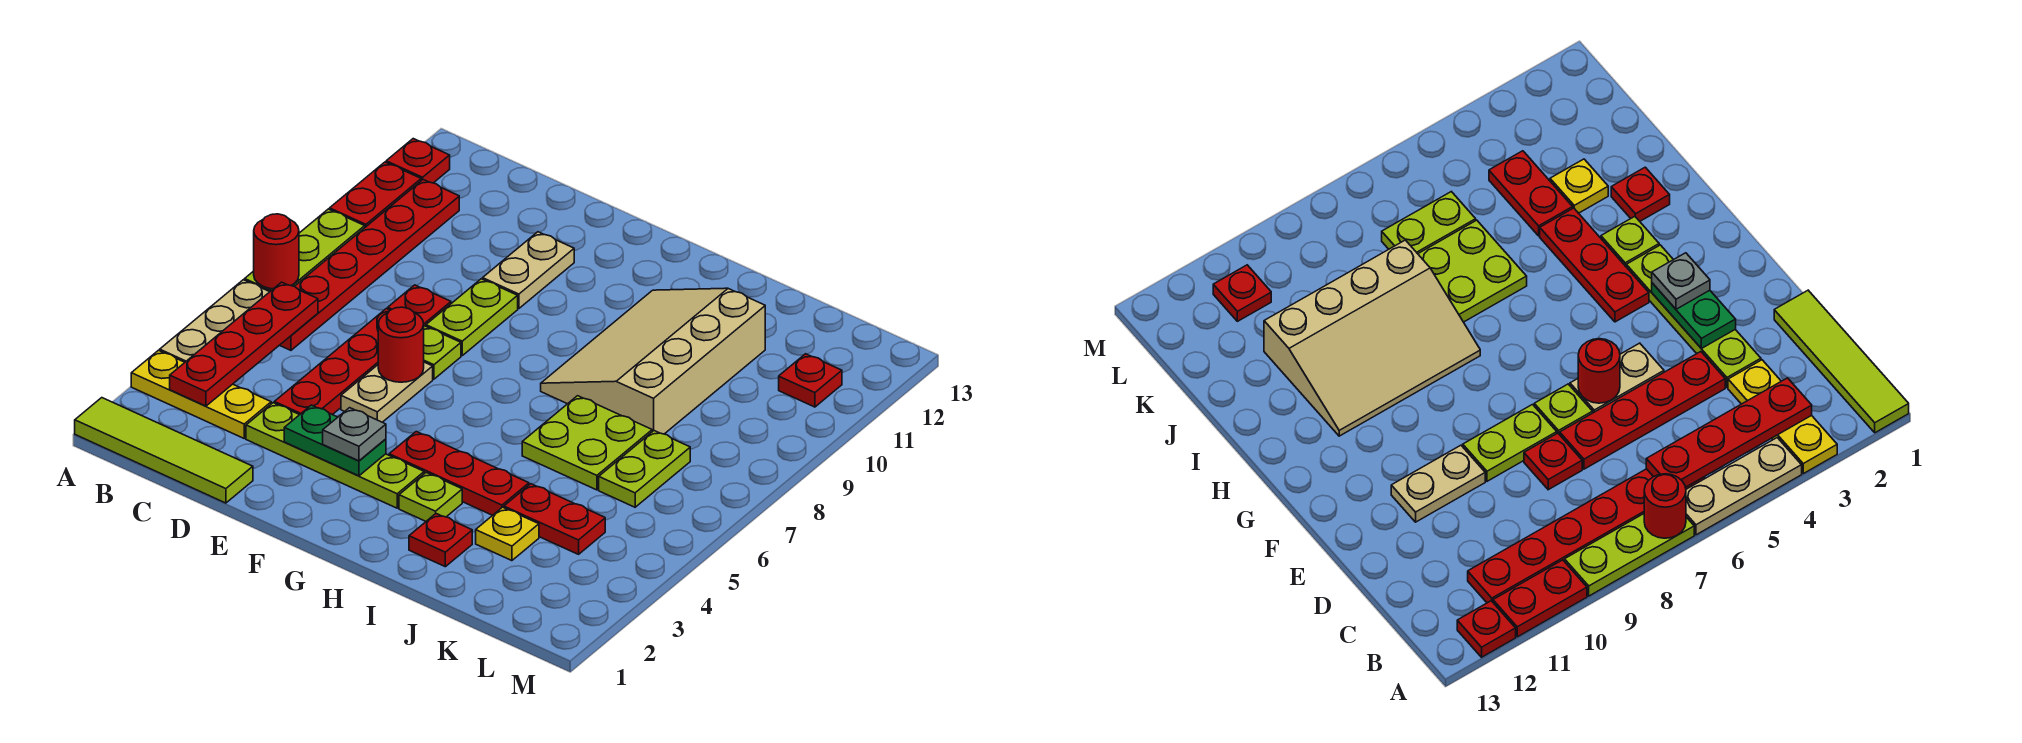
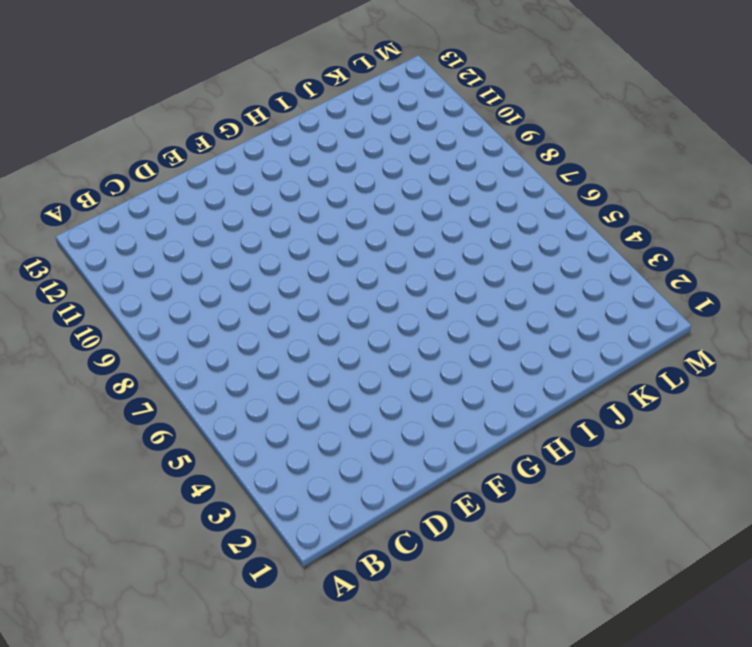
none -> lime tile A1:D1 level 1
none -> yellow plate A3:C3 level 1
none -> tan plate A4:A6 level 1

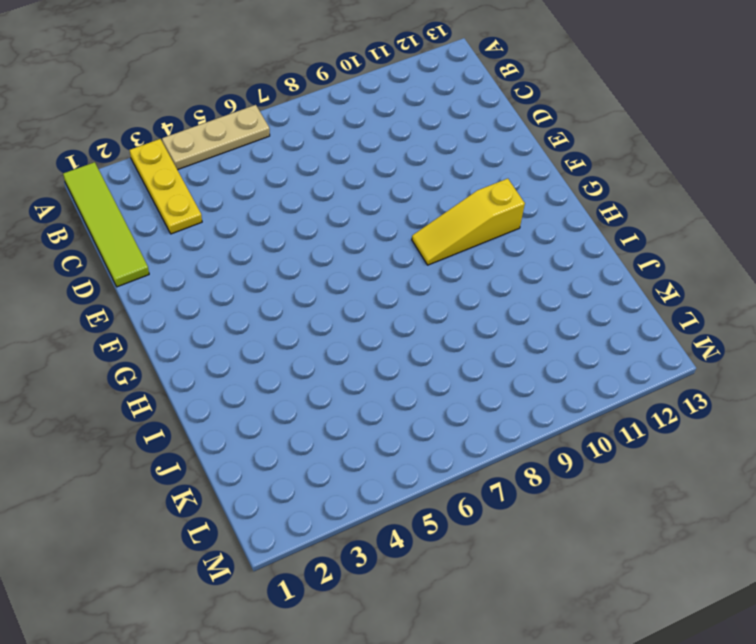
yellow slope G9:G11 level 1 top 11 -> none
none -> lime plate A7:A9 level 1
none -> red plate A10:A11 level 1
none -> red plate A12 level 1

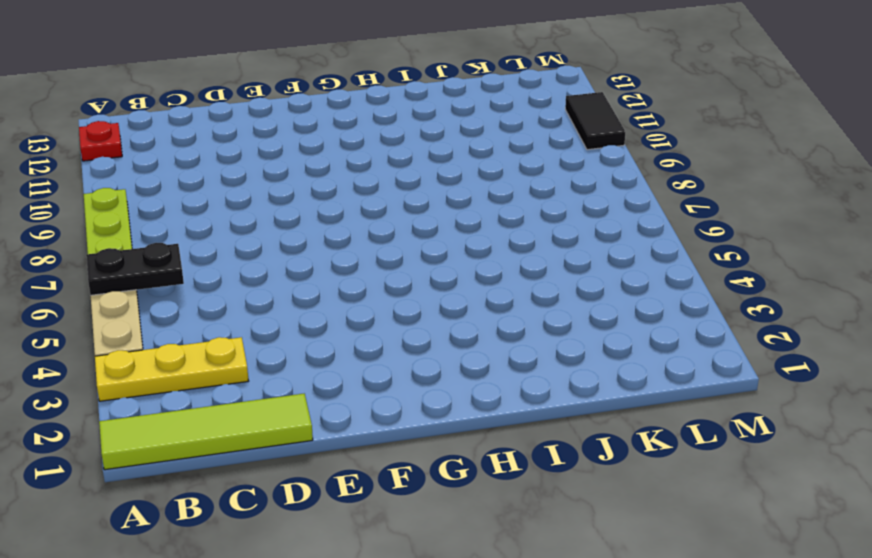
black plate A6:B6 level 2 -> red plate B3:B6 level 2
black tile M10:M11 level 1 -> none
none -> red plate A10:A11 level 1
none -> red plate B6:B11 level 1
none -> lime plate D3:G3 level 1

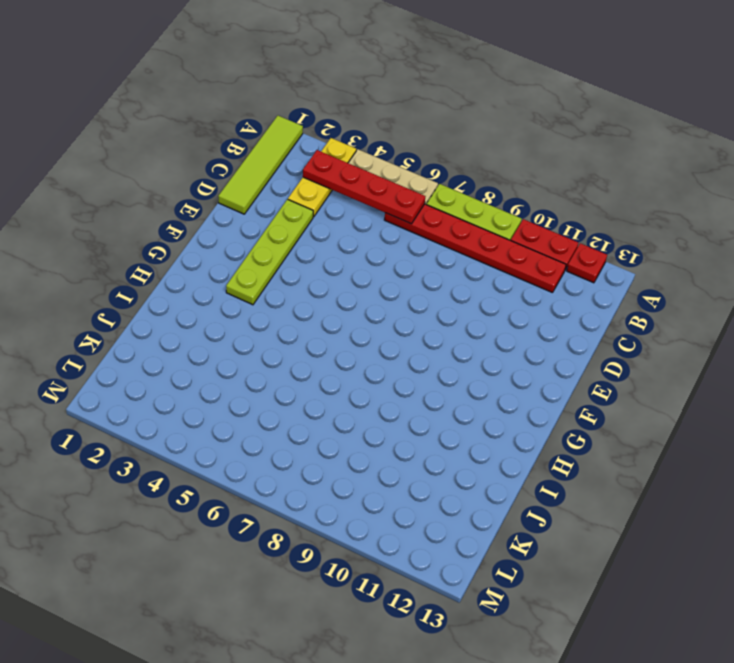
none -> red plate D4:D7 level 1
none -> red plate D8 level 1
none -> tan plate E5:E6 level 1

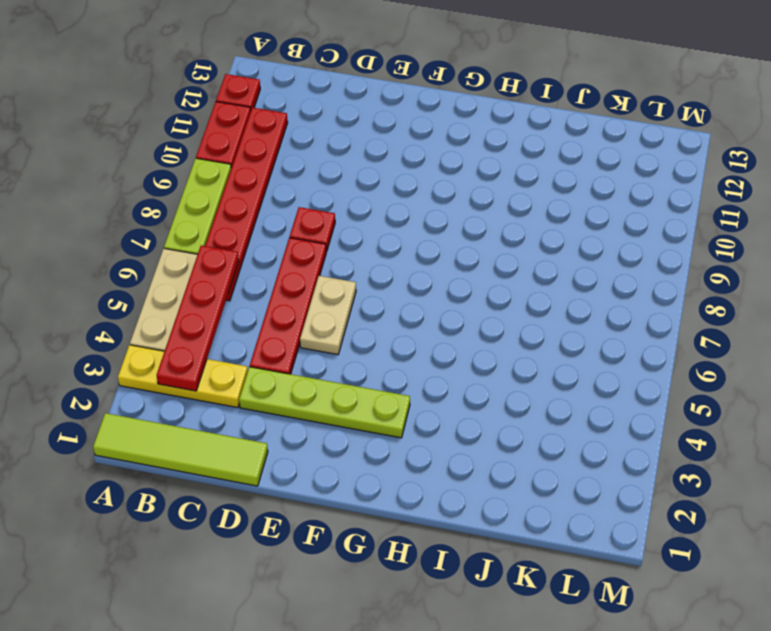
none -> lime plate E7 level 1
none -> lime plate E8:E9 level 1
none -> tan plate E10:E11 level 1

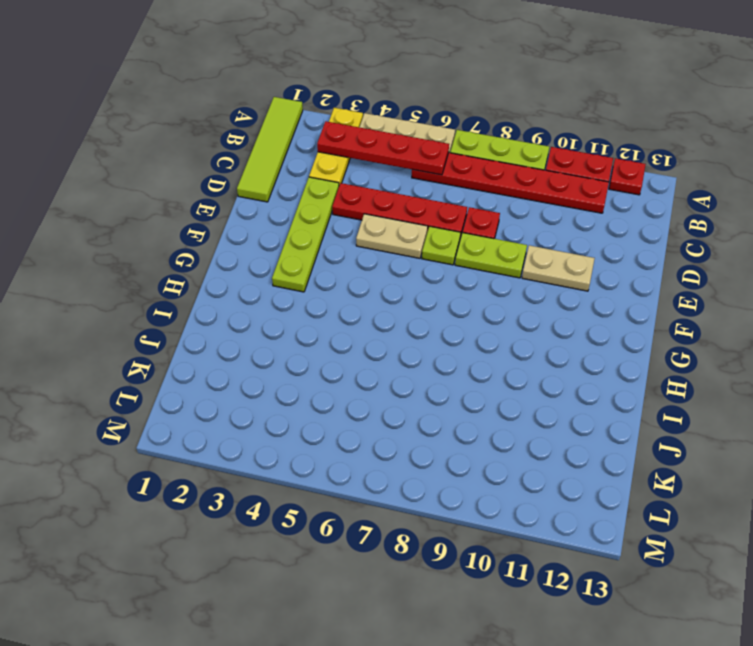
none -> red plate G4:I4 level 1
none -> lime plate H3 level 1
none -> tan slope H8:J11 level 1 top J

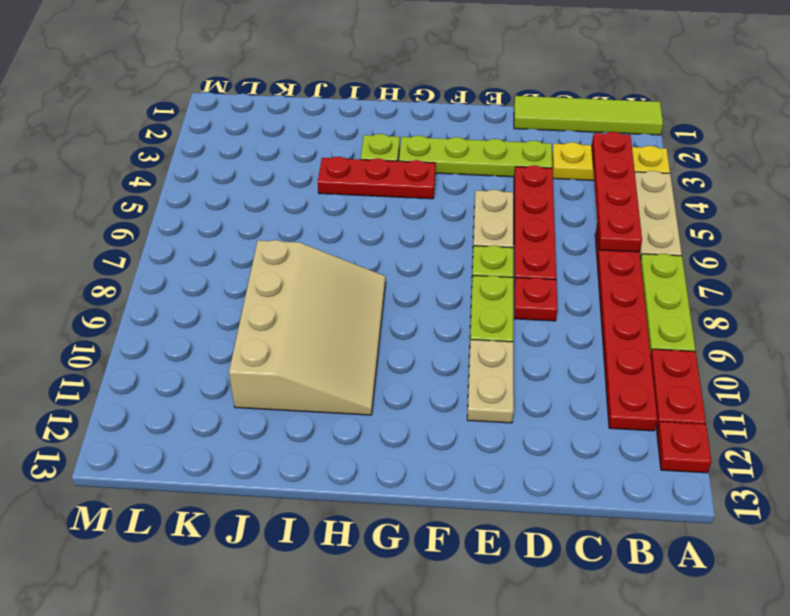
none -> red plate I2 level 1
none -> lime plate I6:J7 level 1
none -> yellow plate J3 level 1

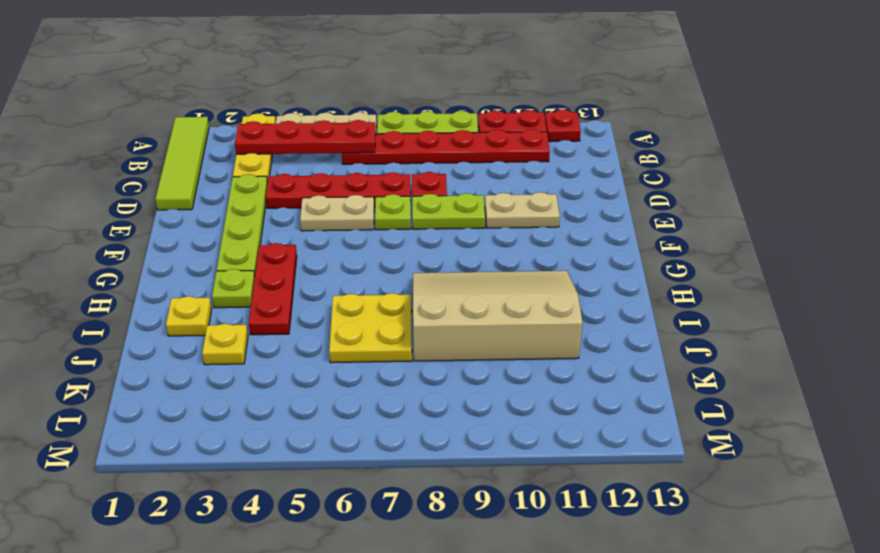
yellow plate I2 level 1 -> red plate I2 level 1
yellow plate I6:J7 level 1 -> lime plate I6:J7 level 1
none -> red plate J4:K4 level 1
none -> lime plate K6:K7 level 1
none -> red plate L11 level 1

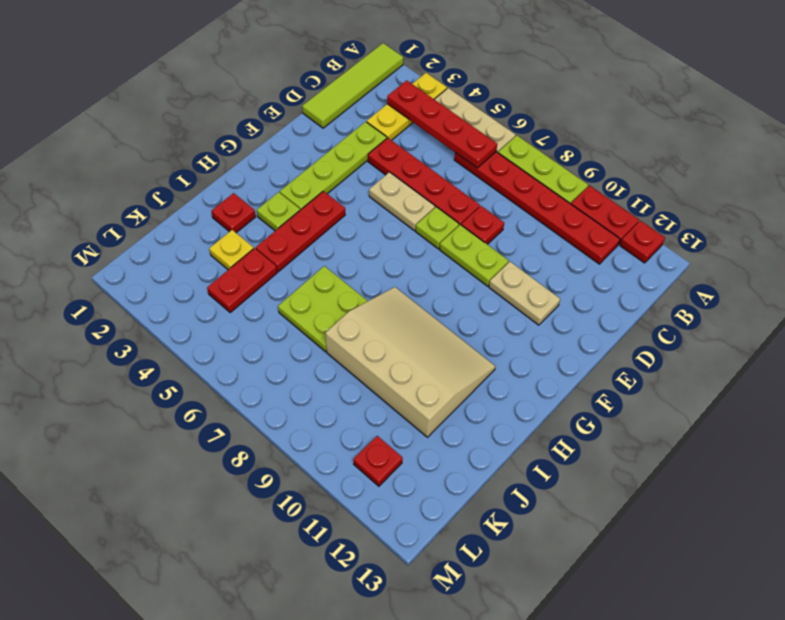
none -> lime plate K6:K7 level 1
none -> red round brick A7 level 2
none -> green plate E3:F3 level 2

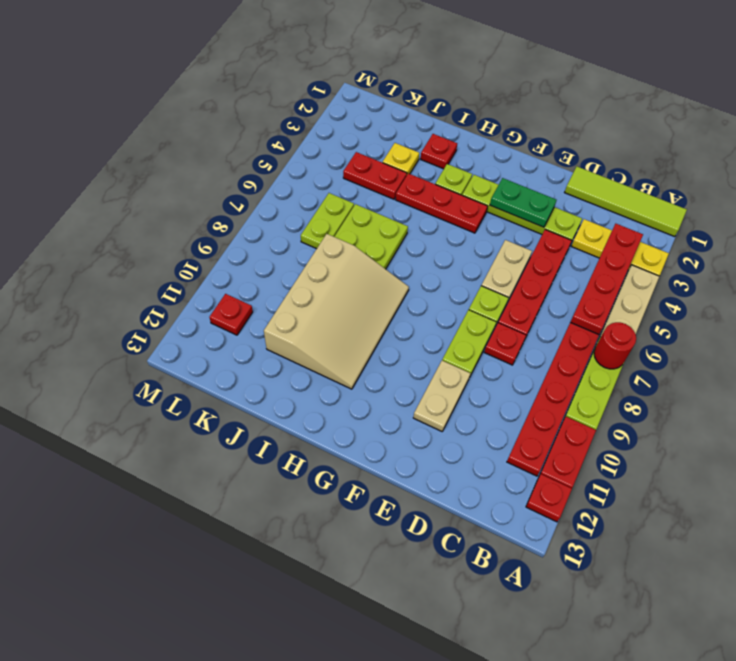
none -> red round brick E6 level 2
none -> grey plate F3 level 3

